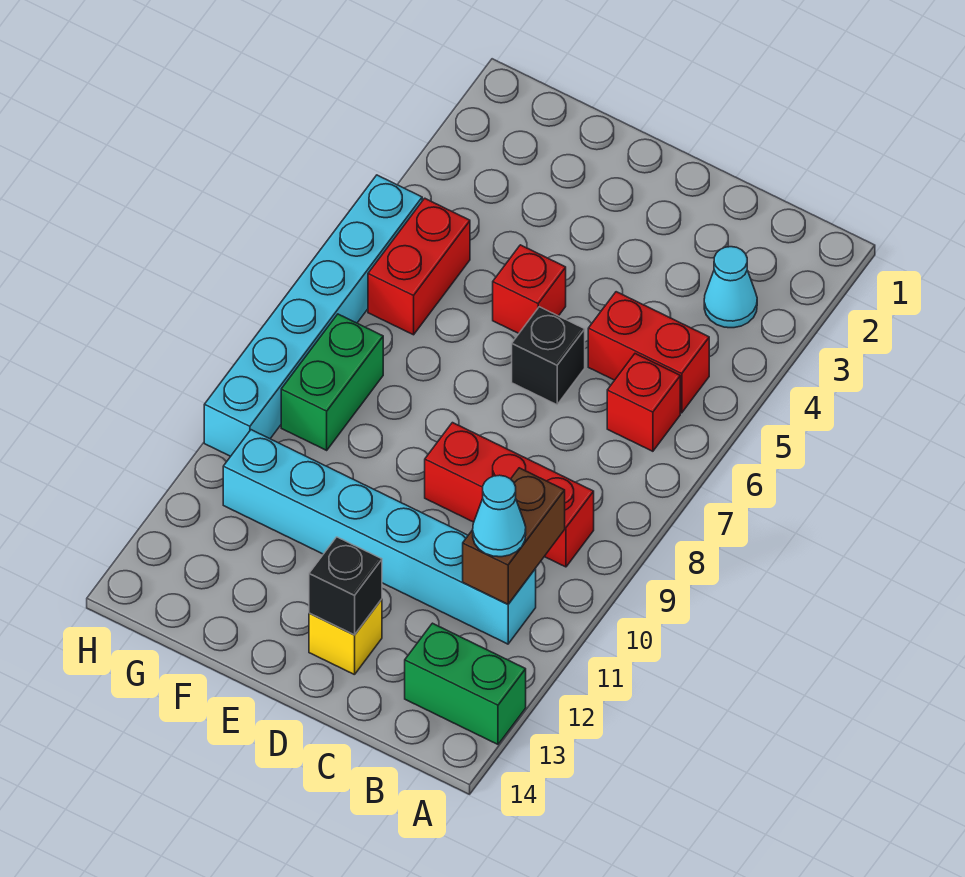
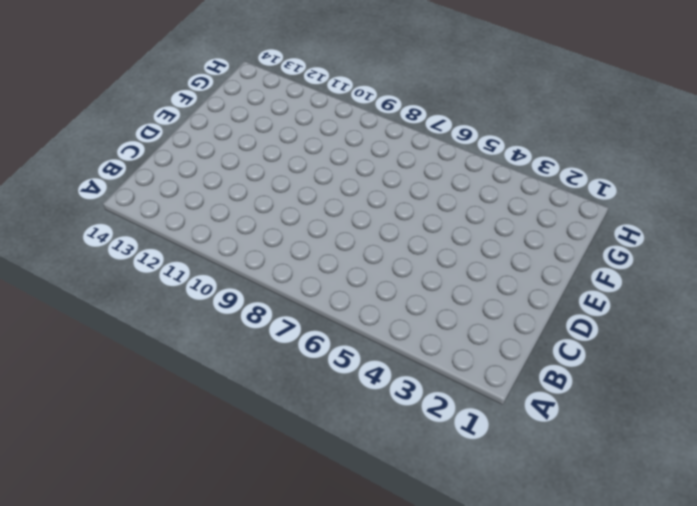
none -> green brick A13:B13 level 1
none -> cyan cone B3 level 1
none -> red brick B5:C5 level 1

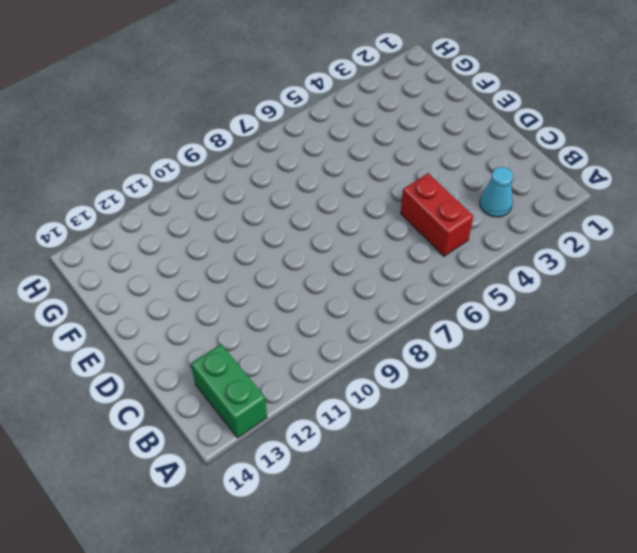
none -> red brick B6 level 1
none -> red brick B9:D9 level 1
none -> cyan brick B11:G11 level 1

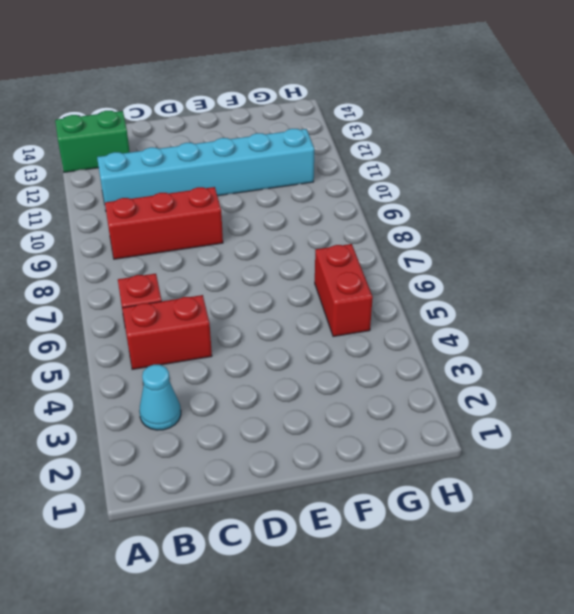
none -> black brick D6 level 1
none -> yellow brick D13 level 1
none -> red brick E5 level 1

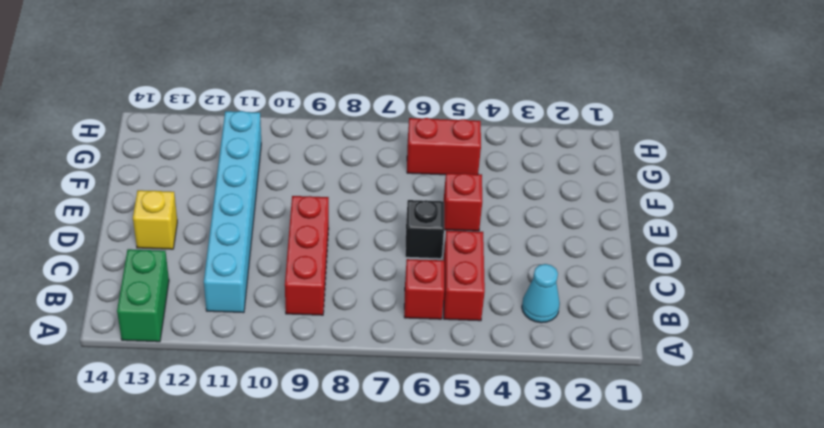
none -> green brick G8:G9 level 1
none -> cyan brick H5:H10 level 1
none -> brown brick B10:B11 level 2

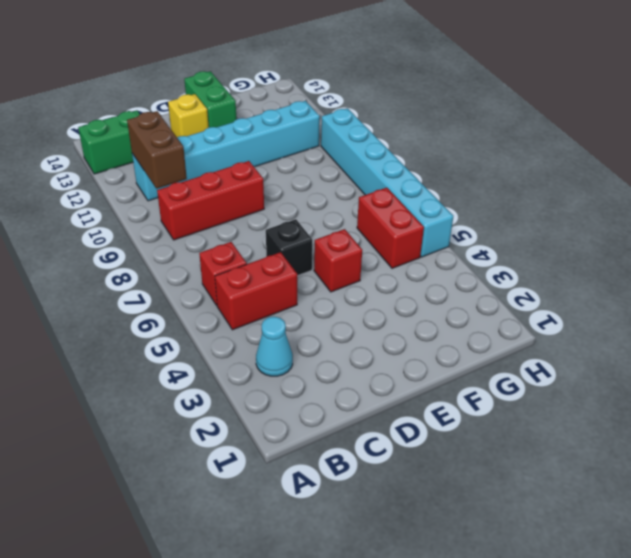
green brick E13:E14 level 1 -> green brick G8:G9 level 1
none -> black brick D13 level 2
none -> cyan cone B11 level 3

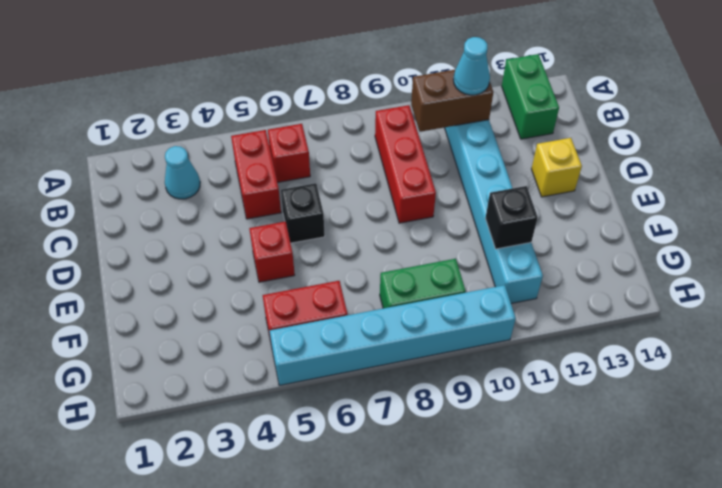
black brick F11 level 2 -> black brick D13 level 2

